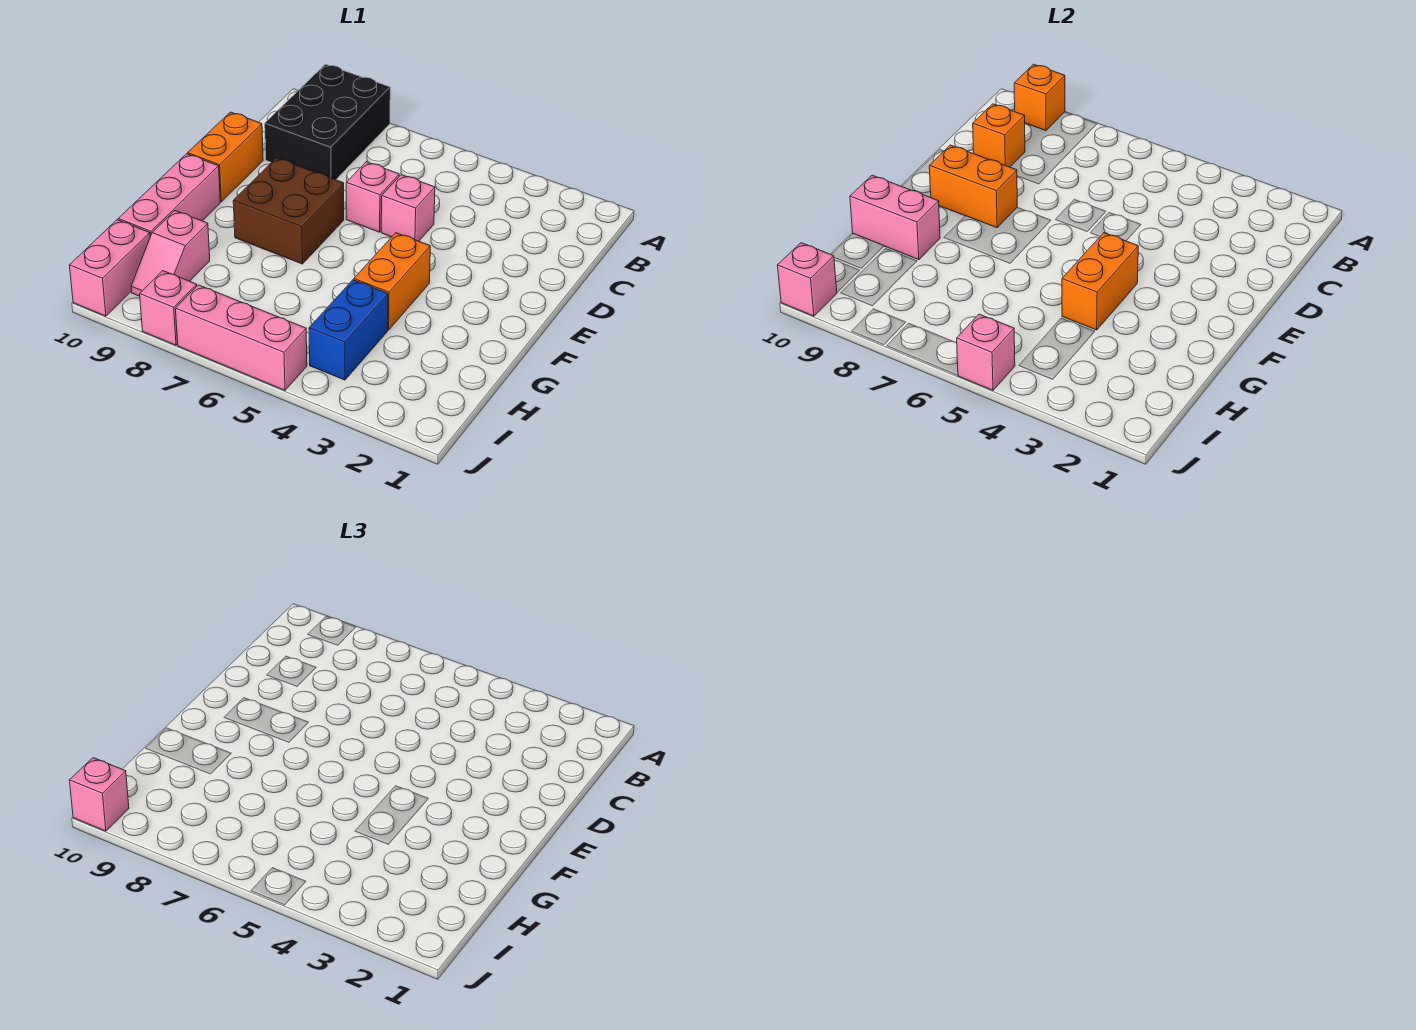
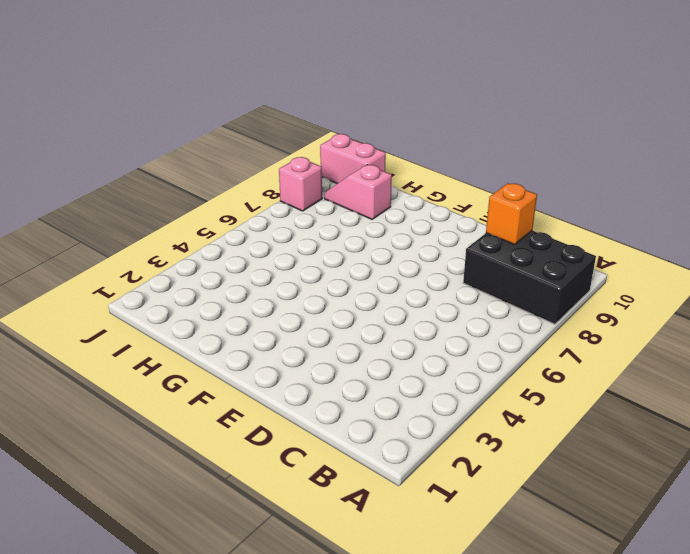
none -> pink brick D5 level 1
none -> pink brick D6 level 1
none -> orange brick D10:E10 level 1

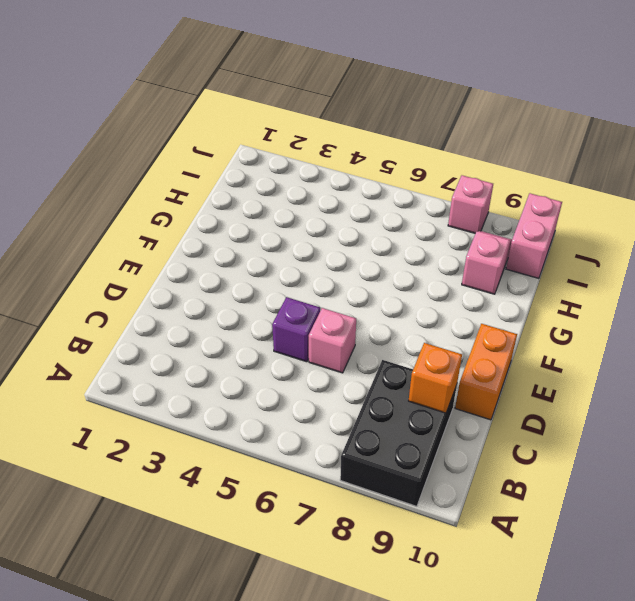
purple brick D5 level 1 -> pink brick D5 level 1
none -> brown brick E7:F8 level 1
none -> orange brick F4:G4 level 1
none -> pink brick F10:H10 level 1

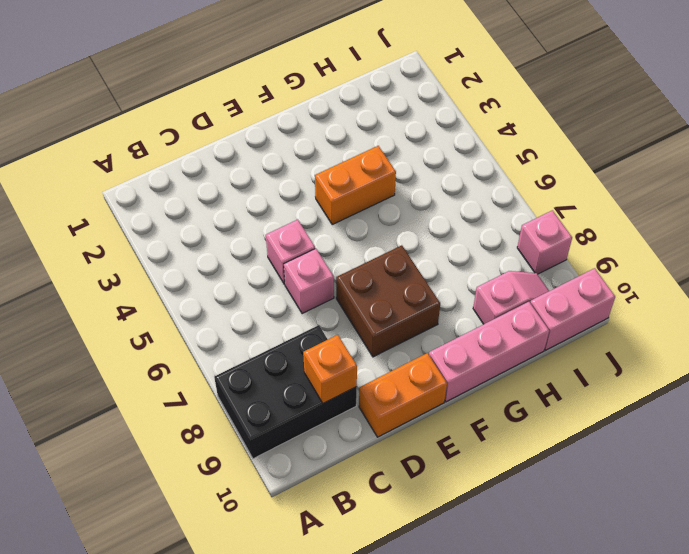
none -> blue brick H4:I4 level 1
none -> pink brick J5:J7 level 1
none -> orange brick A9 level 2

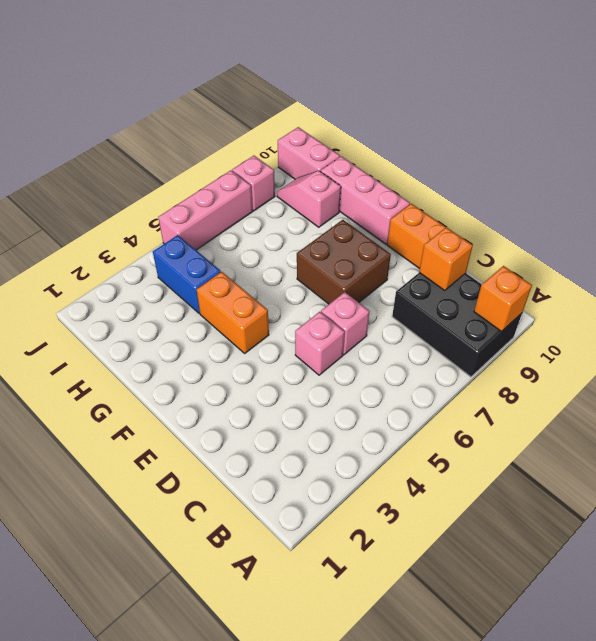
none -> orange brick E8:E9 level 2
none -> orange brick F4:G4 level 2
none -> pink brick G9:G10 level 2

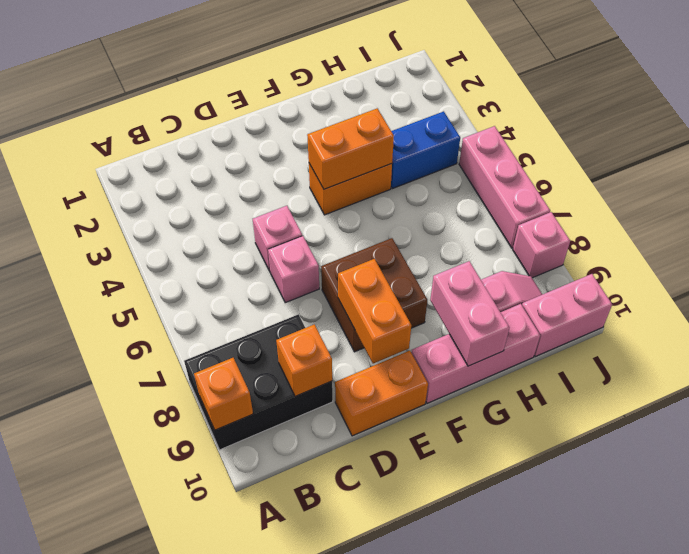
none -> pink brick J5 level 2
none -> pink brick J10 level 2
none -> pink brick J10 level 3

